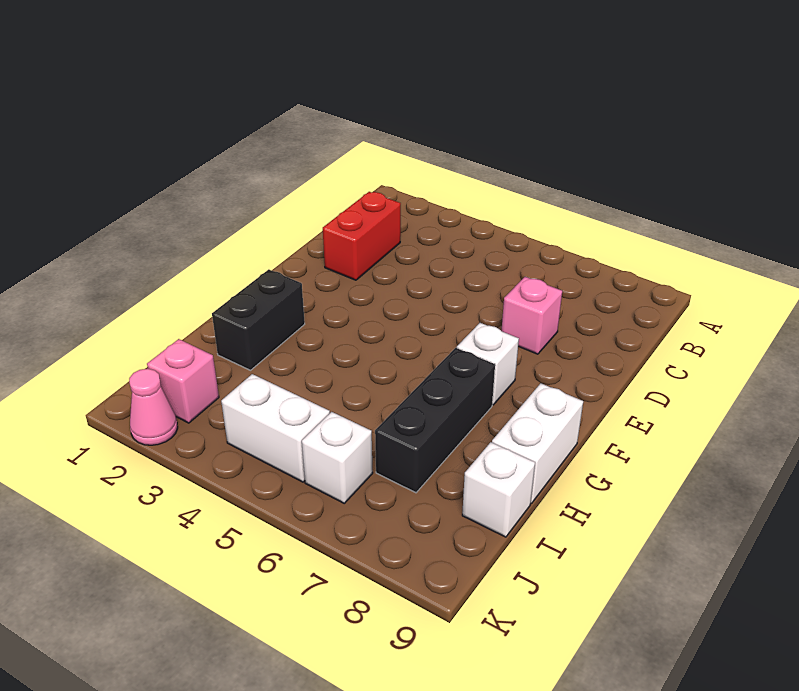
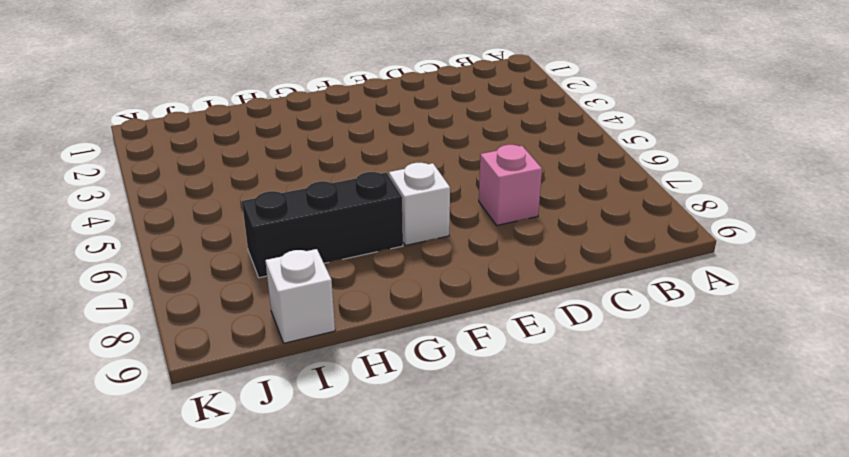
none -> red brick C2:D2 level 1
none -> black brick G2:H2 level 1

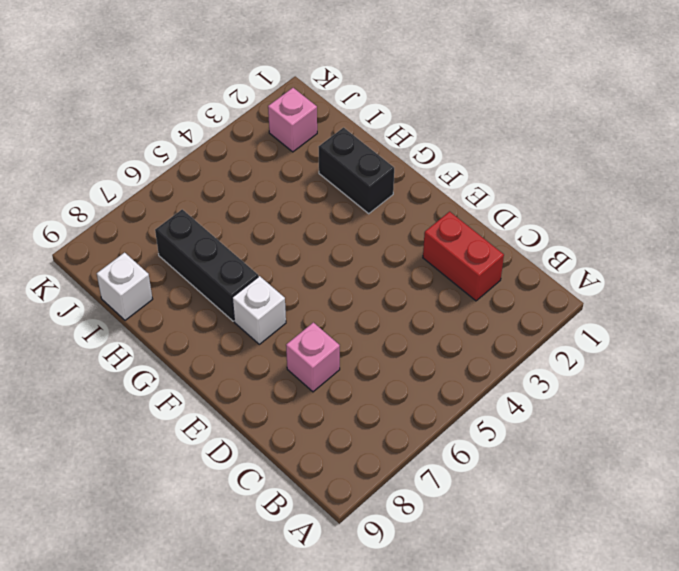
none -> white brick G9:H9 level 1
none -> white brick J4:J5 level 1

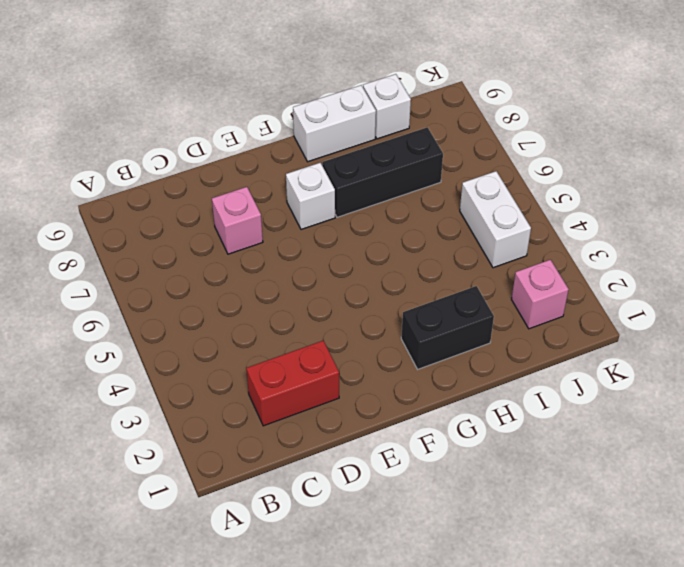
none -> white brick J6 level 1
none -> pink cone K2 level 1

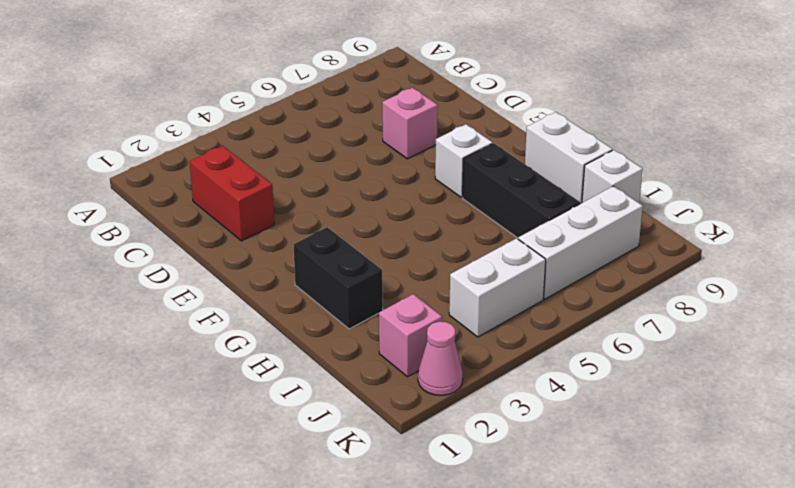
white brick J6:J8 level 1 -> white brick J6 level 1

